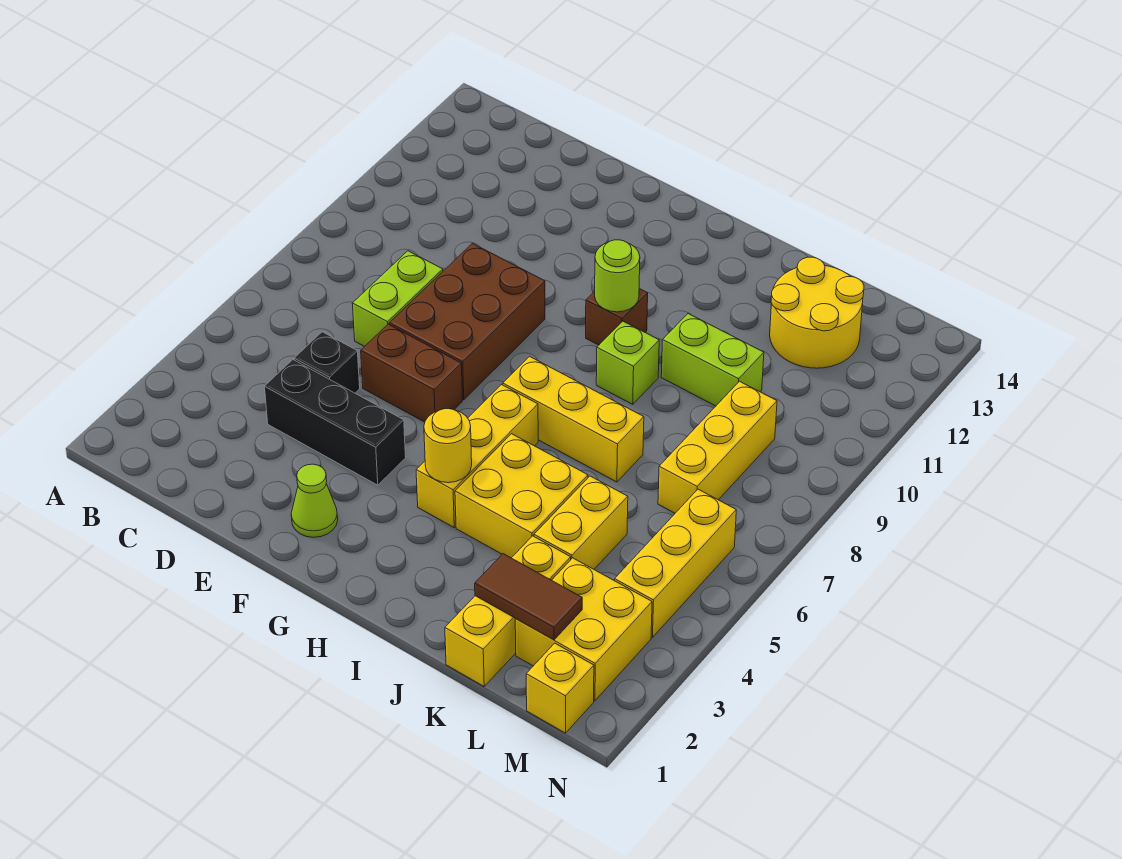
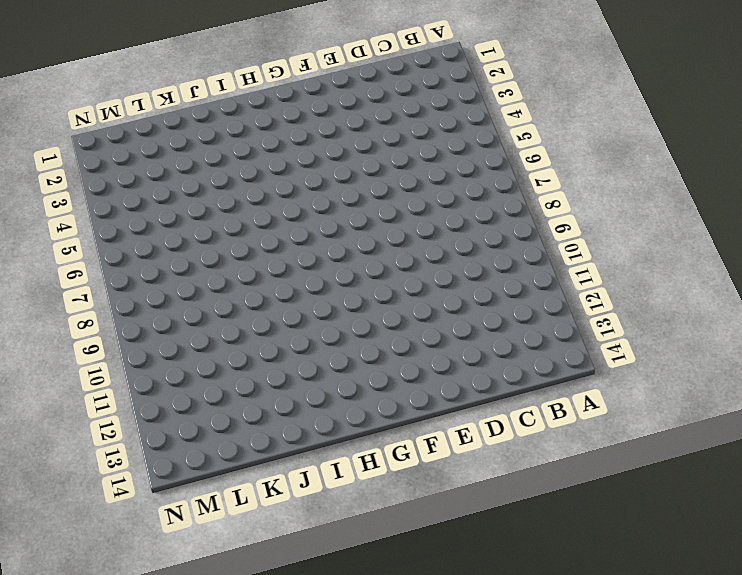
none -> black brick D4:F4 level 1
none -> black brick D5 level 1
none -> lime brick D7:D8 level 1

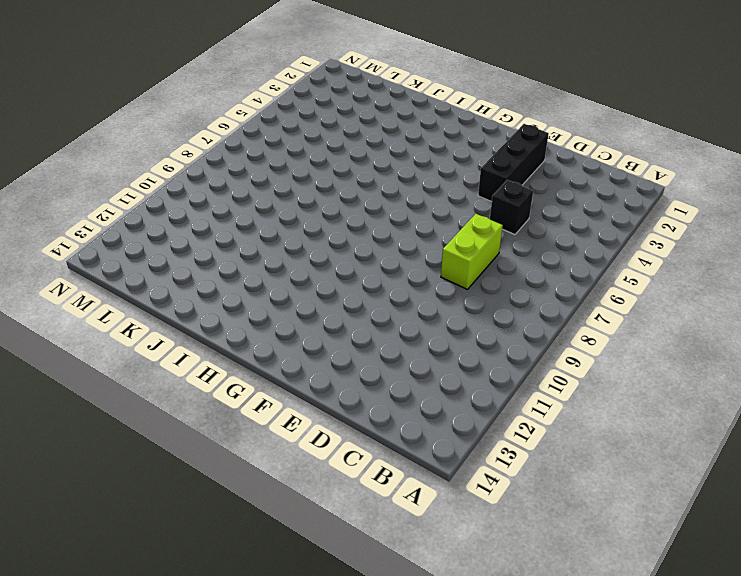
black brick E2:E4 level 1 -> black brick D4:F4 level 1
none -> brown brick E6:F6 level 1
none -> brown brick E7:F9 level 1
none -> lime cone F2 level 1

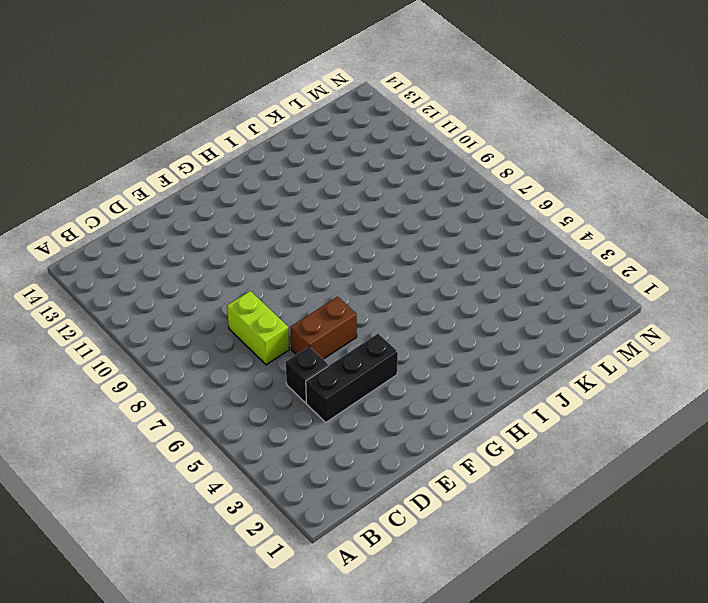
none -> brown brick E7:F9 level 1
none -> lime cone F2 level 1
none -> yellow brick H4:H6 level 1

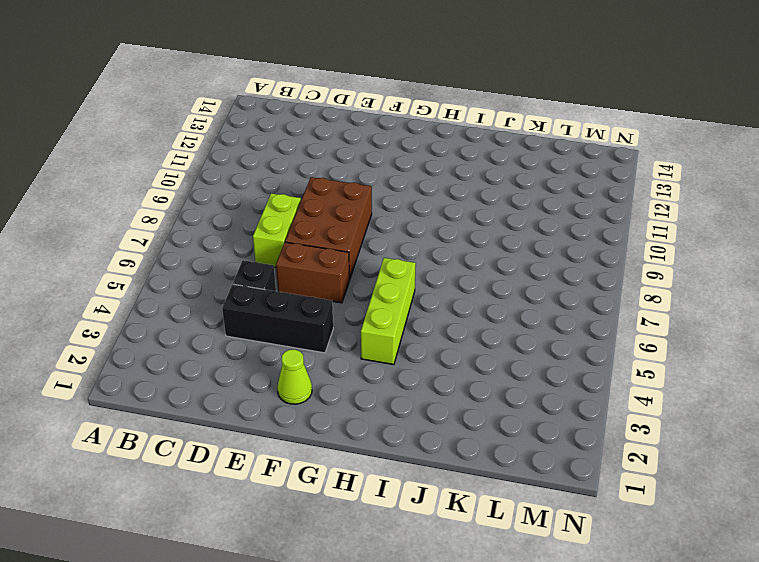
lime brick H4:H6 level 1 -> yellow brick H4:H6 level 1
none -> yellow brick H7:J7 level 1
none -> brown brick H10 level 1
none -> yellow brick I4:J5 level 1

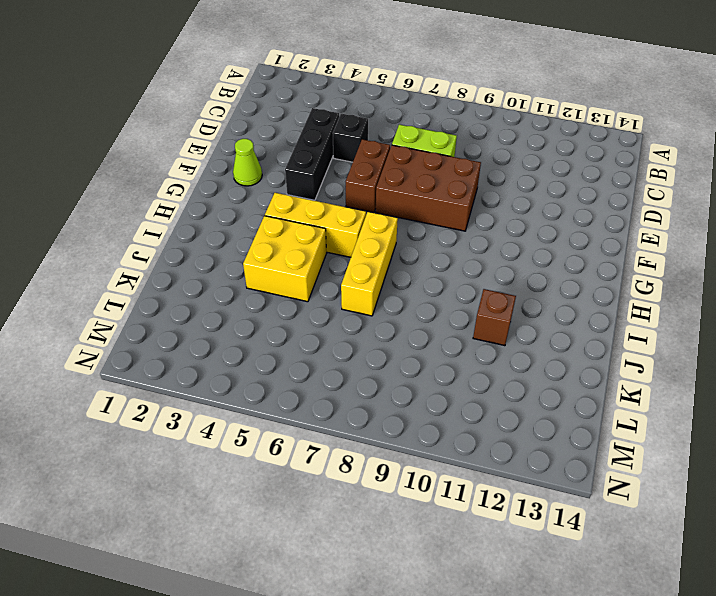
brown brick J11 level 1 -> brown brick H10 level 1
none -> lime brick I9 level 1
none -> lime brick J10:K10 level 1
none -> yellow brick K1:K3 level 1

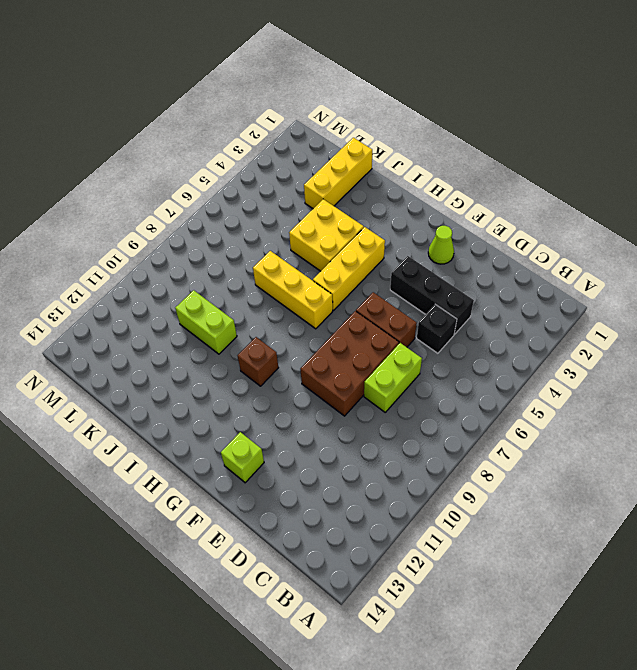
lime brick F13 level 1 -> lime brick I9 level 1
none -> yellow brick K4:K5 level 1
none -> yellow round brick K12:L13 level 1
none -> yellow brick L2:M3 level 1

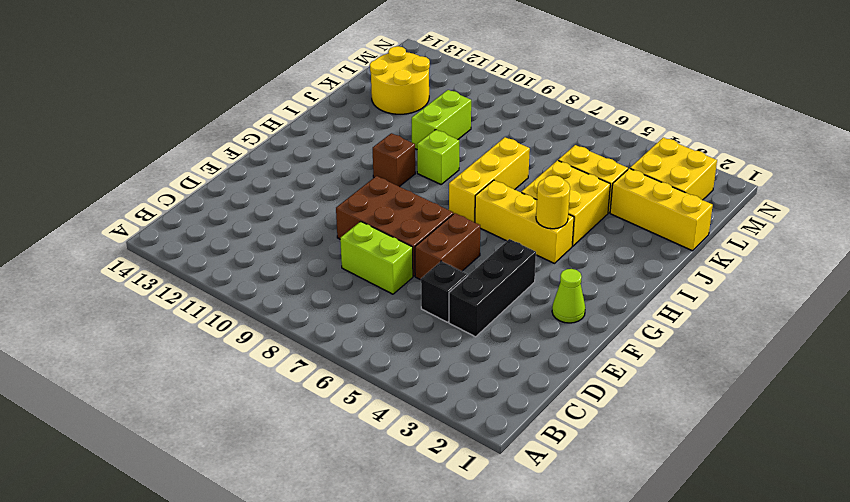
none -> yellow brick L7:L9 level 1
none -> yellow brick M1 level 1
none -> yellow brick M4:M6 level 1

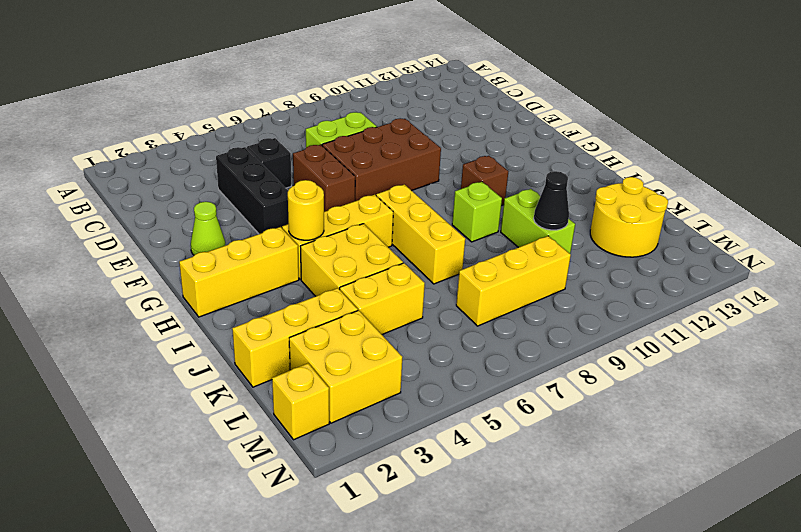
yellow brick H1:H3 level 1 -> yellow brick M4:M6 level 1
black cone K10 level 2 -> none
none -> lime round brick H10 level 2
none -> brown tile K2:L2 level 2

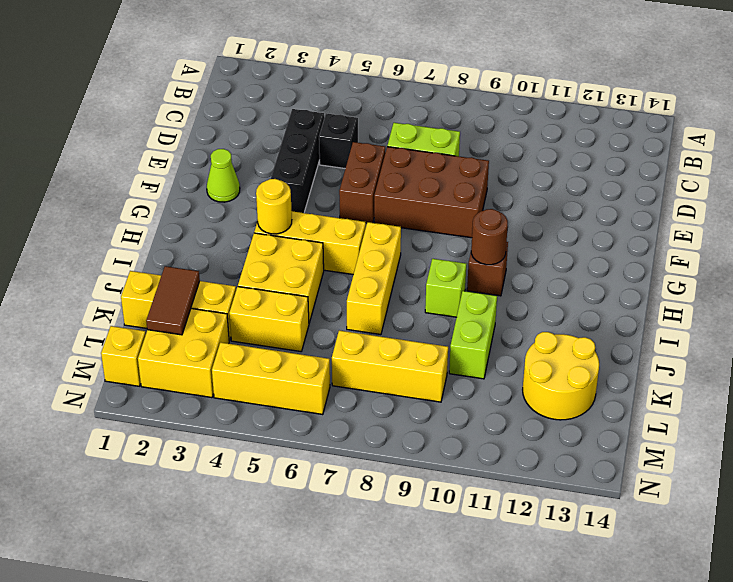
brown round brick H10 level 2 -> lime round brick H10 level 2

